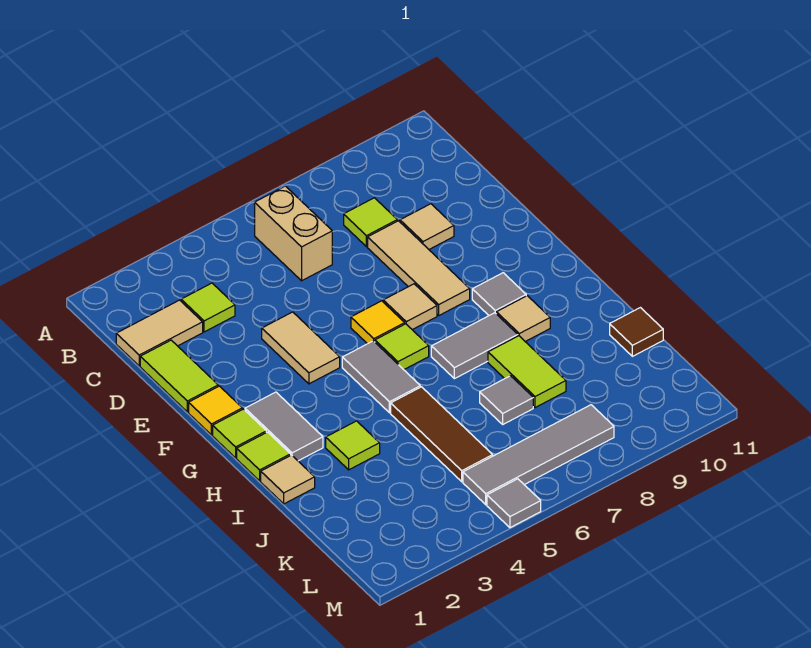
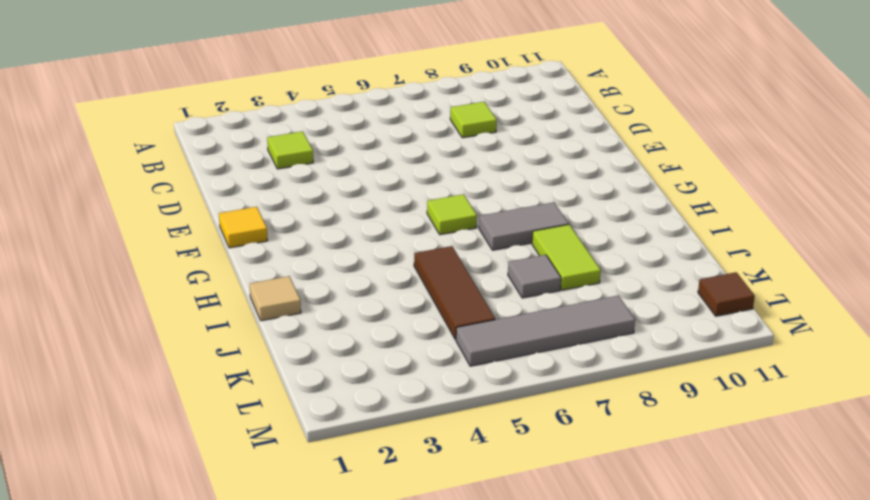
brown tile L11 level 1 -> brown tile J11 level 1
none -> tan brick B6:C6 level 1
none -> tan tile C1:C2 level 1
none -> lime tile D1:E1 level 1

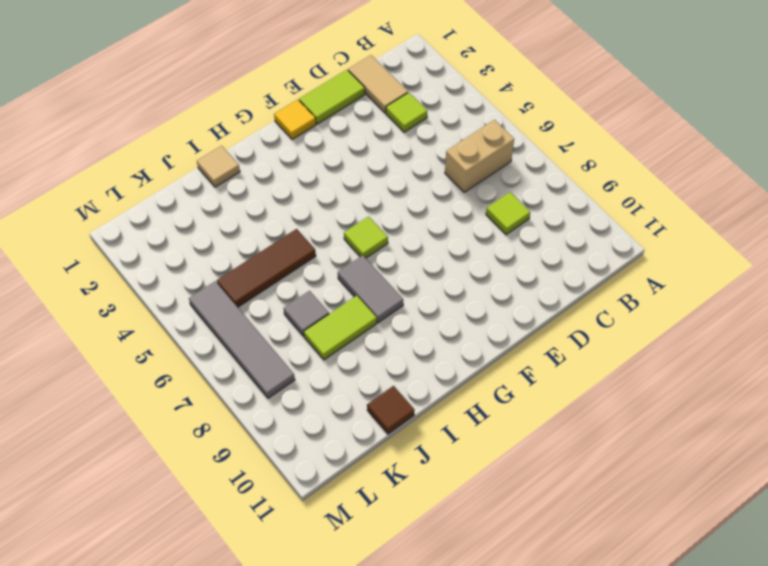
none -> tan tile D8:F8 level 1
none -> tan tile D9 level 1
none -> tan tile E4:F4 level 1

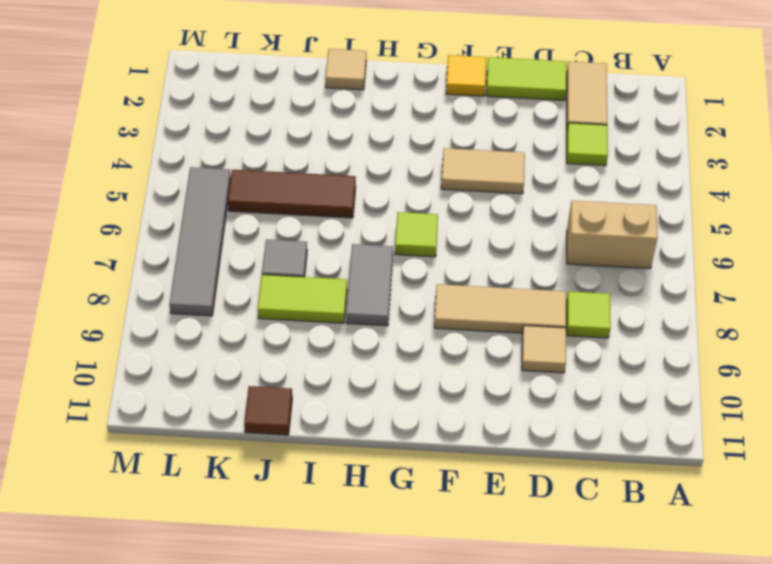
none -> yellow tile F6 level 1
none -> tan tile F7 level 1
none -> lime tile G1 level 1

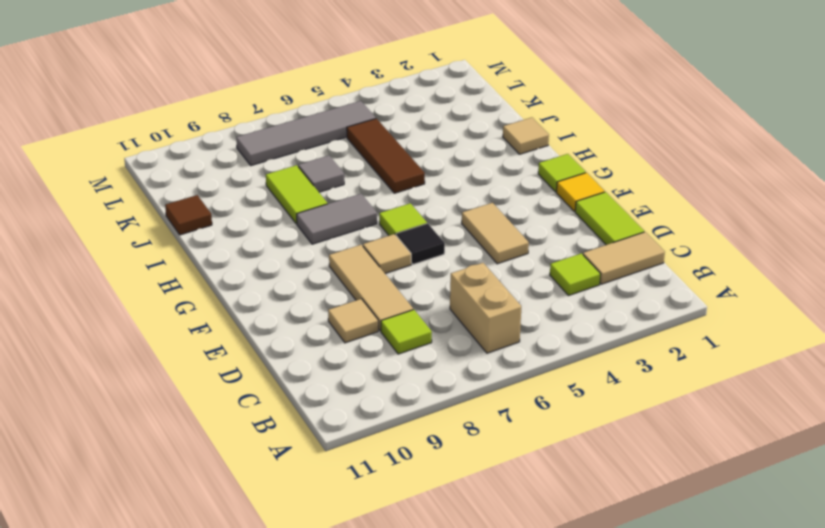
black tile F6 level 1 -> yellow tile F6 level 1
none -> grey tile G2:H2 level 1
none -> grey tile G5:H5 level 1
none -> grey tile G9 level 1

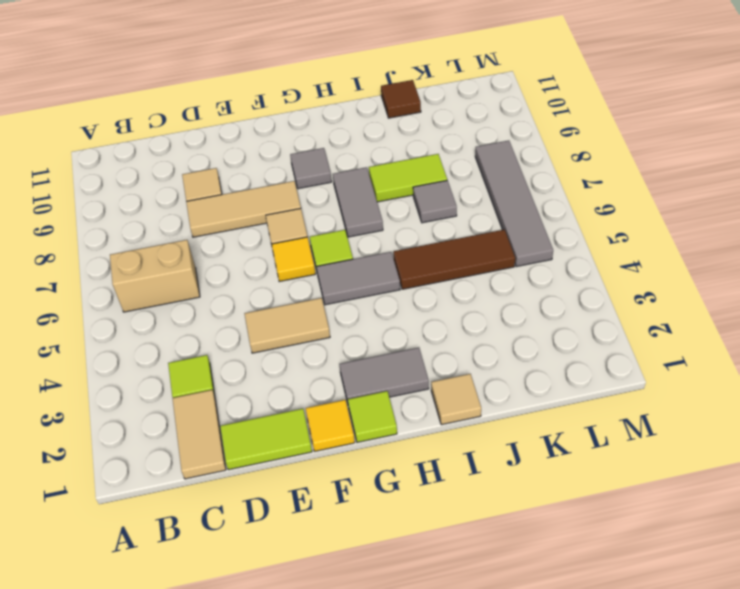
none -> lime tile C8 level 1
none -> lime tile H1 level 1
none -> tan tile H9 level 1

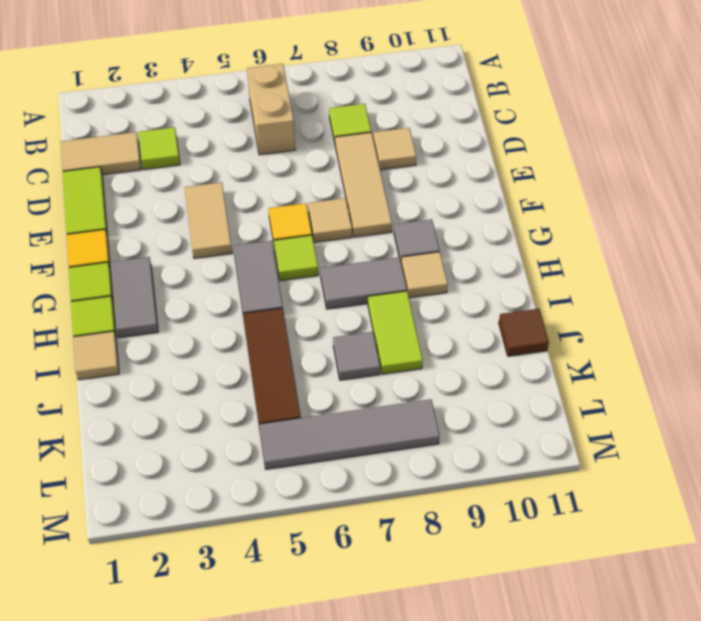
none -> lime tile I3 level 1
none -> grey tile M5 level 1

